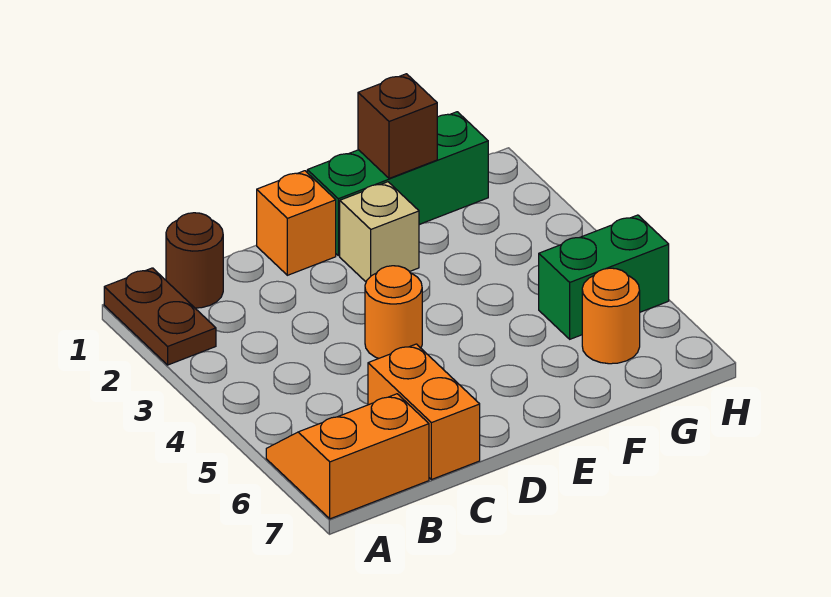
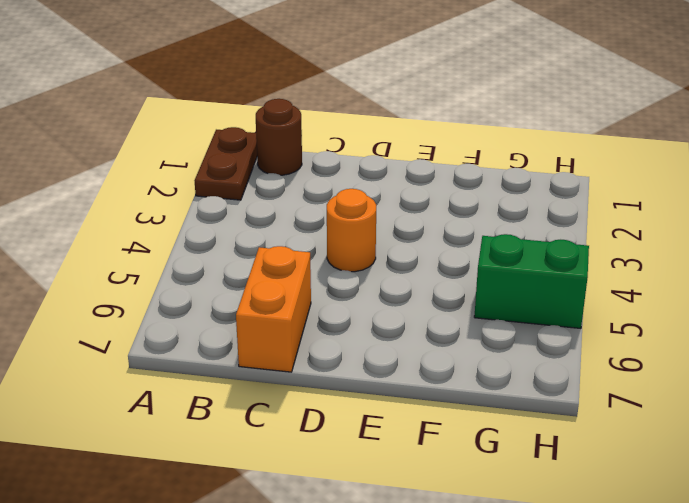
none -> orange slope A6:B7 level 1 top 7
none -> orange brick D1 level 1

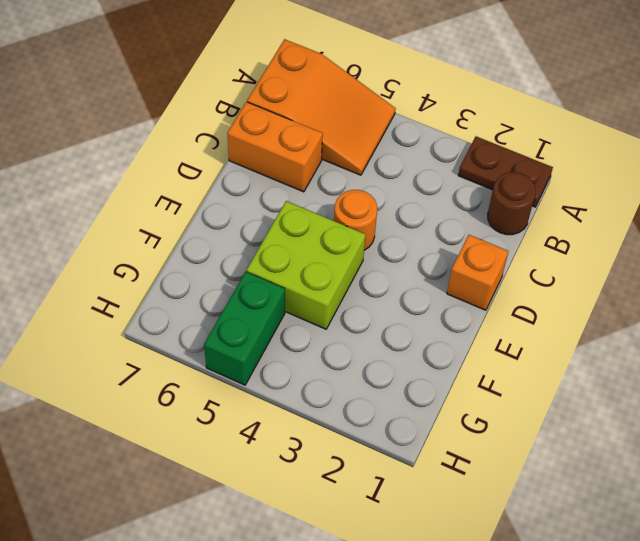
orange slope A5:B7 level 1 top 7 -> orange slope A6:B7 level 1 top 7
lime brick E4:F5 level 1 -> none
none -> green brick E1:G1 level 1
none -> tan brick E2 level 1

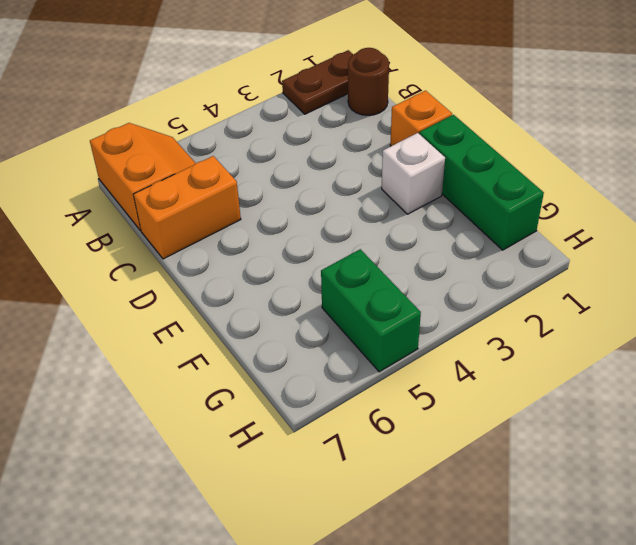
white brick E2 level 1 -> tan brick E2 level 1
none -> orange round brick D4 level 1
none -> orange round brick G6 level 1

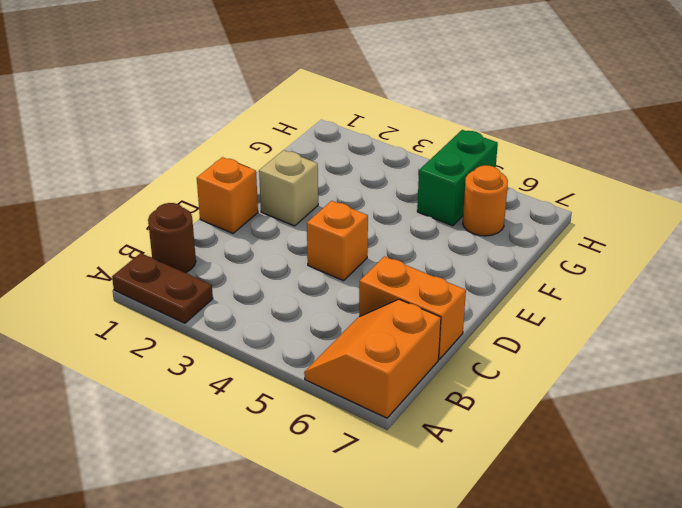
orange brick D4 level 1 -> orange round brick D4 level 1
none -> green brick E1:G1 level 1
none -> brown brick F1 level 2

